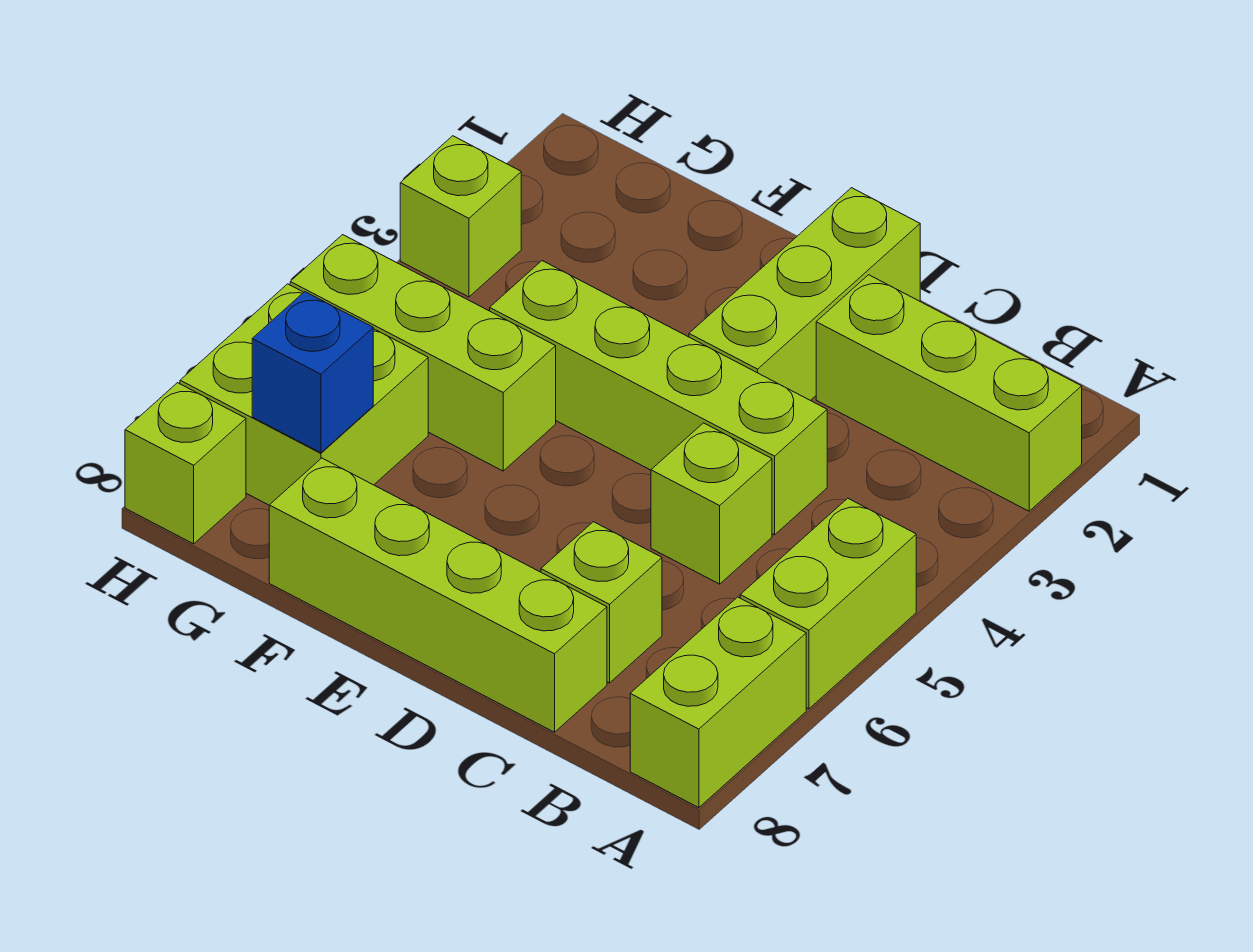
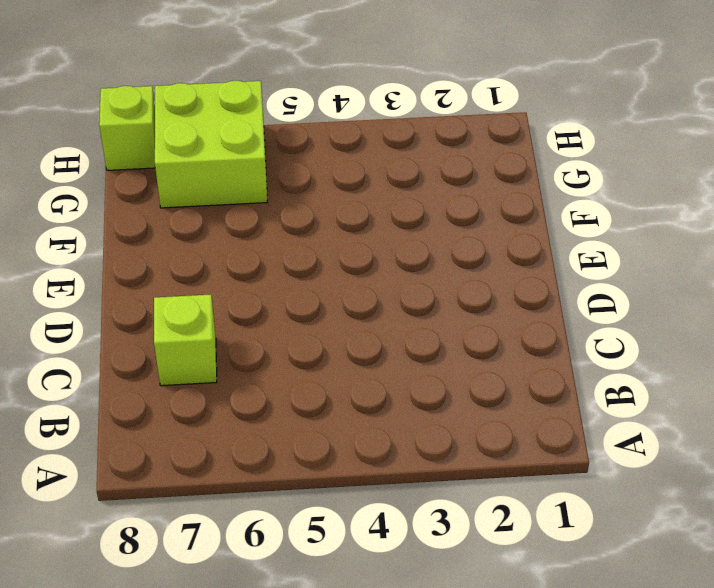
none -> lime brick A2:C2 level 1
none -> lime brick A5:A6 level 1
none -> lime brick A7:A8 level 1

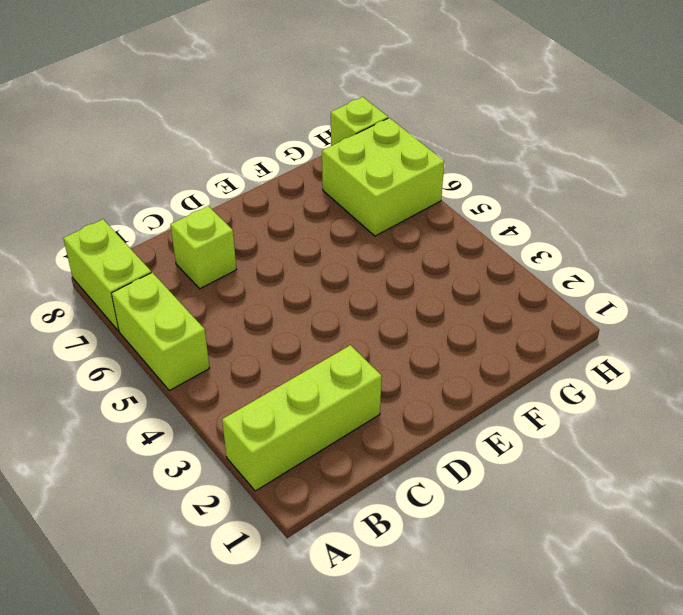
none -> lime brick C4:F4 level 1
none -> lime brick C5 level 1
none -> lime brick C8:F8 level 1

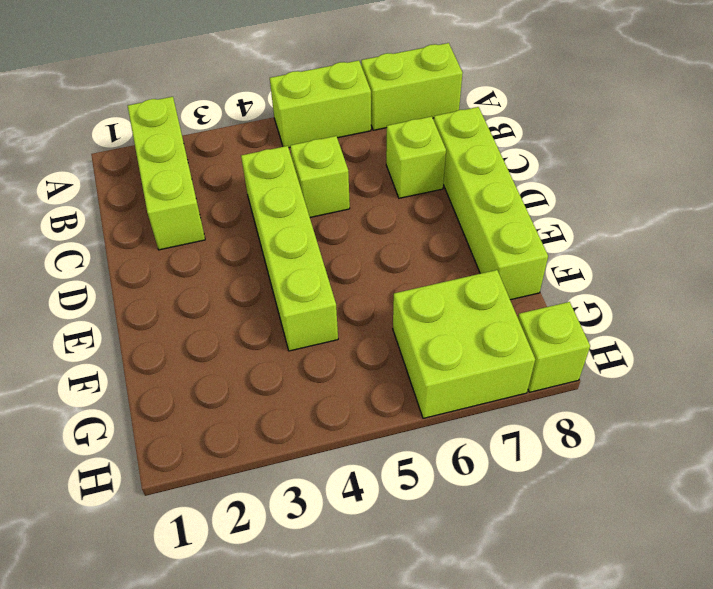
none -> lime brick D1:D3 level 1
none -> lime brick F5:H5 level 1
none -> lime brick H3 level 1

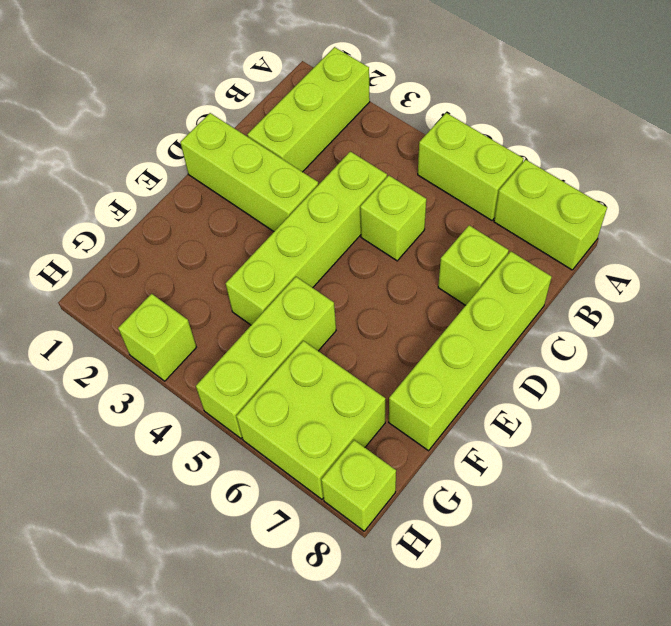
none -> blue brick G7 level 2

